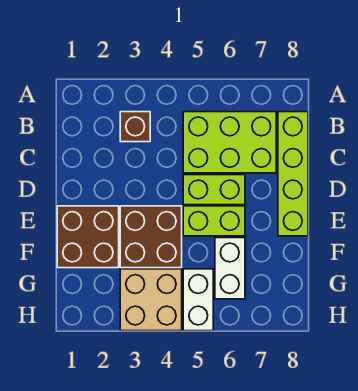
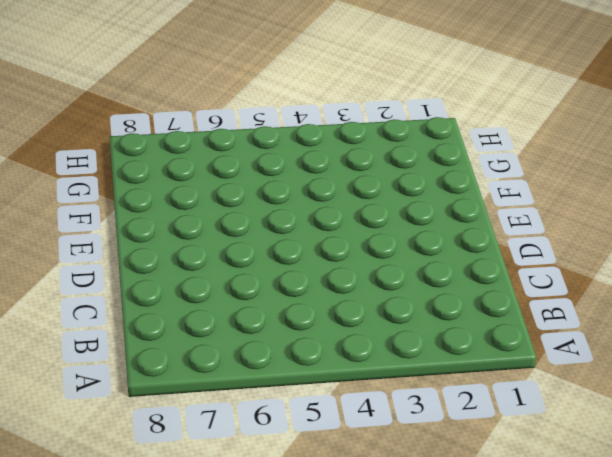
none -> brown brick B3 level 1
none -> lime brick B5:C7 level 1

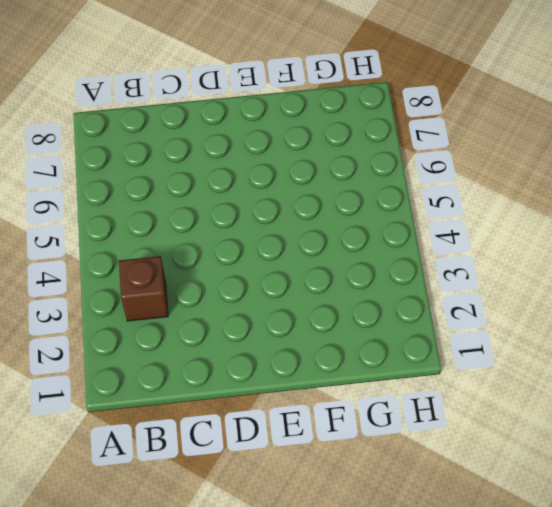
none -> lime brick B5:C7 level 1
none -> lime brick B8:E8 level 1

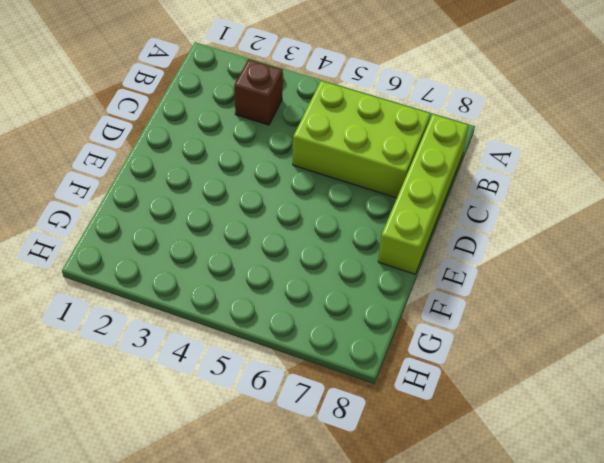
none -> lime brick D5:D6 level 1
none -> brown brick E1:F2 level 1

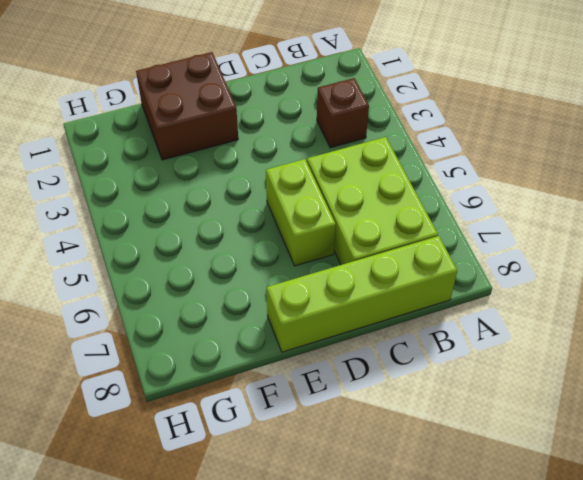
none -> brown brick E3:F4 level 1
none -> lime brick E5:E6 level 1

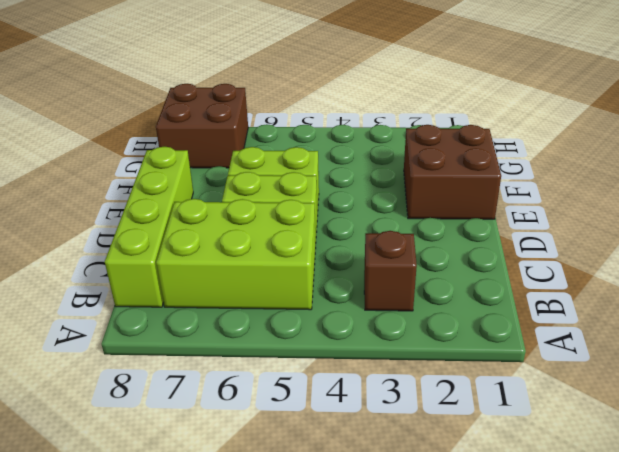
brown brick G7:H8 level 1 -> brown brick E3:F4 level 1
none -> white brick F6:G6 level 1
none -> tan brick G3:H4 level 1

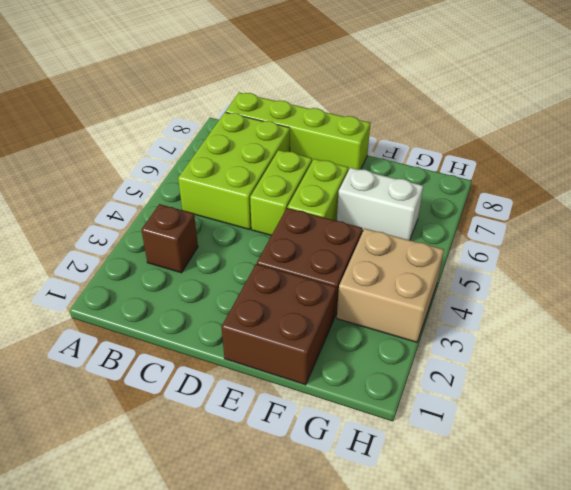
none -> white brick G5:H5 level 1

